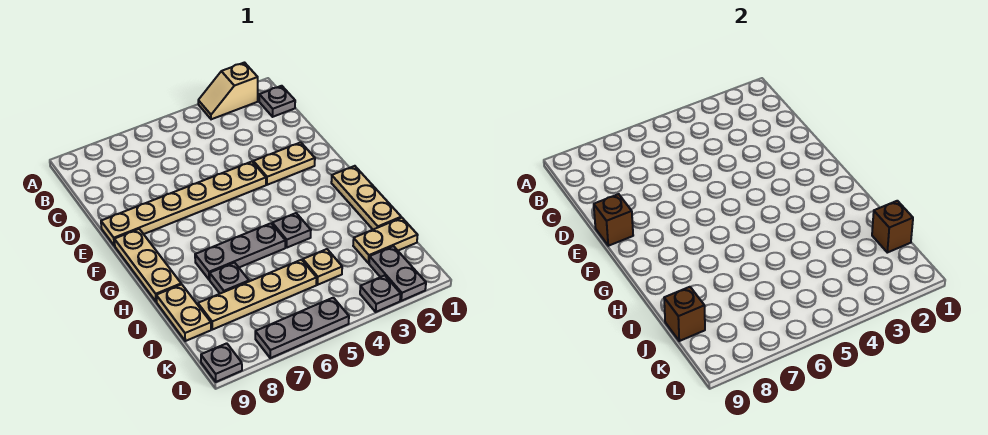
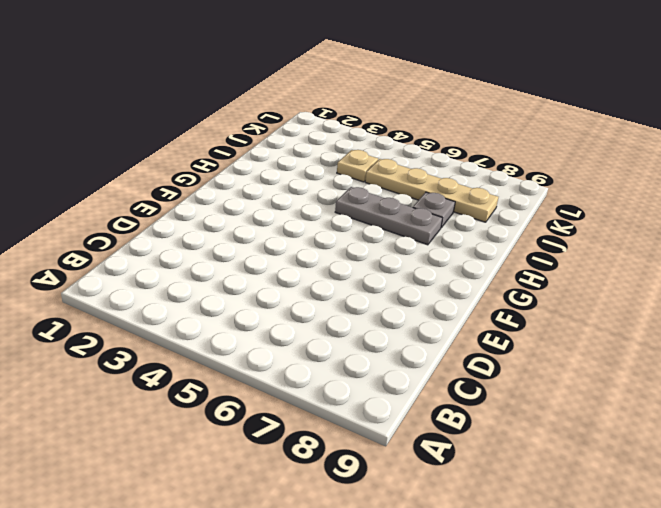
none -> tan slope A2:A3 level 1 top 2
none -> grey plate B1 level 1
none -> tan plate E2:E3 level 1

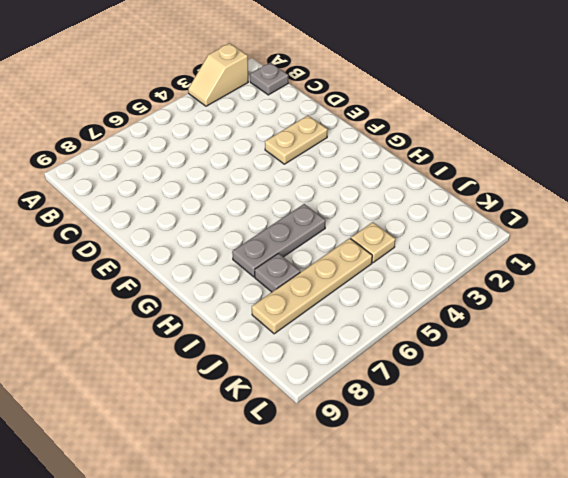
none -> tan plate E4:E9 level 1
none -> tan plate F9:H9 level 1
none -> tan plate G1:I1 level 1

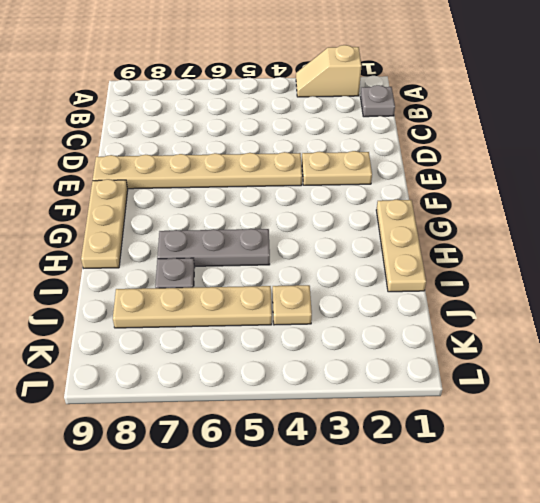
none -> grey plate H4 level 1
none -> tan plate I9:J9 level 1
none -> tan plate J1:J2 level 1

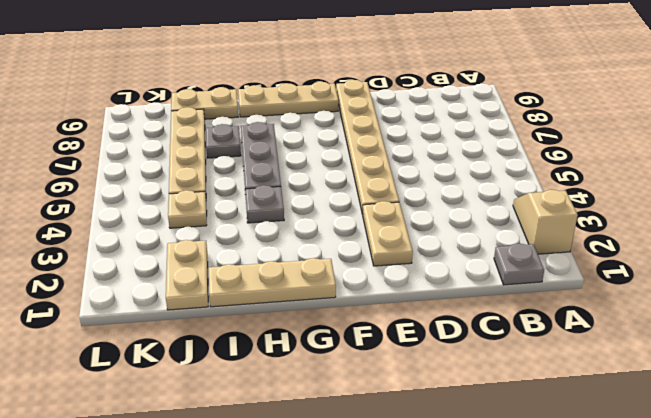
none -> grey plate K2:L2 level 1
none -> grey plate L3 level 1
none -> grey plate L5:L7 level 1

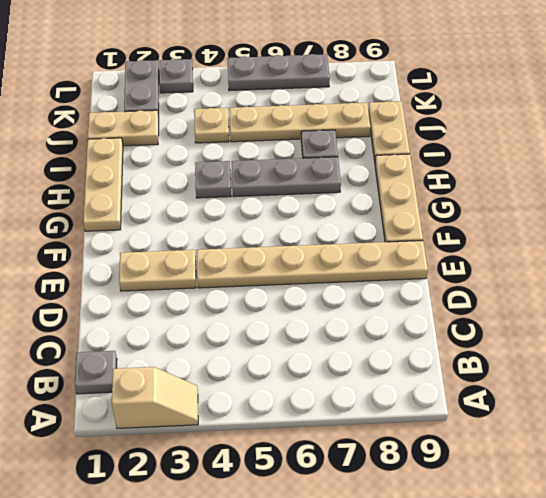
none -> grey plate L9 level 1
none -> brown brick E9 level 2
none -> brown brick J1 level 2

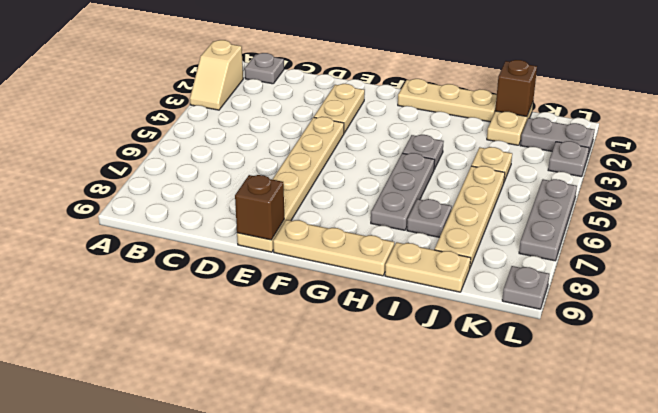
none -> brown brick J9 level 2

